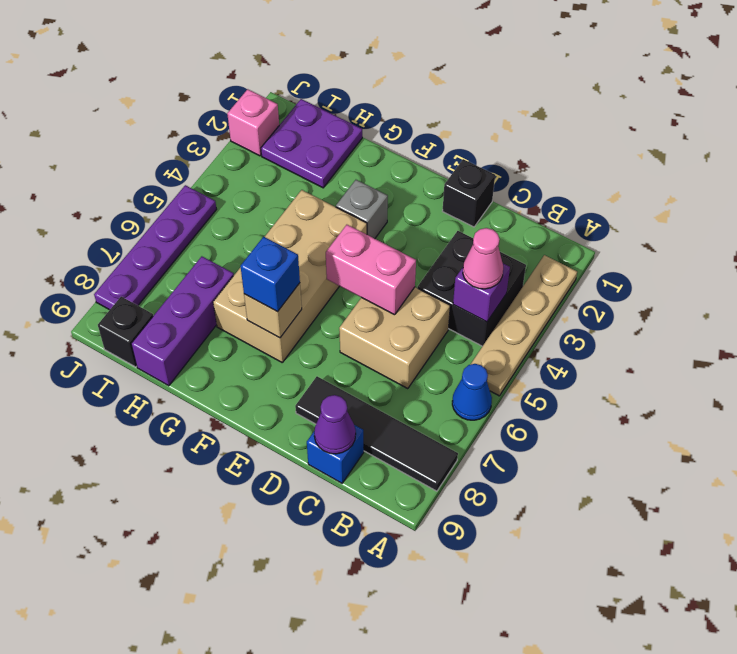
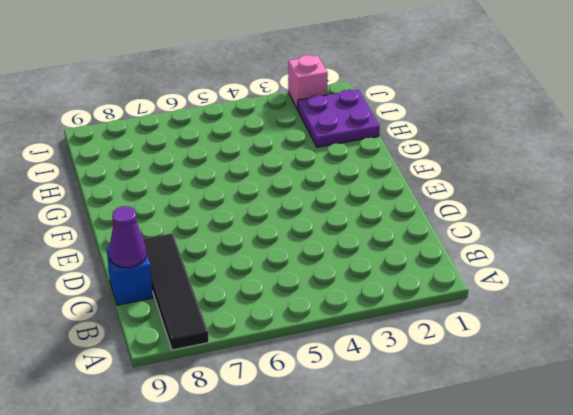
none -> tan plate A2:A5 level 1
none -> blue cone A6 level 1
none -> black brick B3:C4 level 1

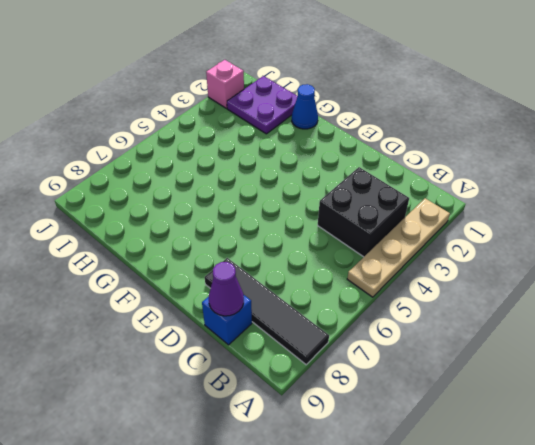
blue cone G1 level 1 -> blue cone A6 level 1
none -> tan brick C5:D6 level 1
none -> black brick D1 level 1
none -> grey brick F3 level 1

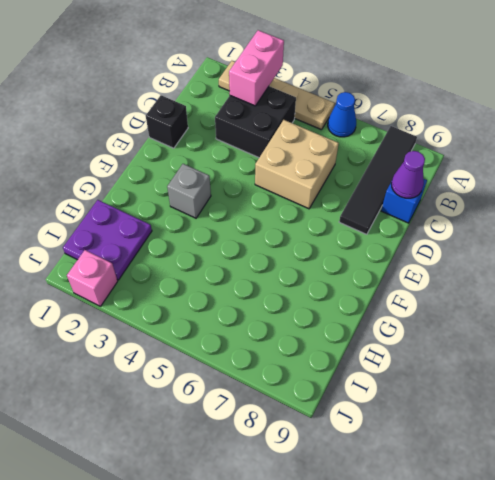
pink brick A3:B3 level 2 -> pink brick D5:E5 level 2
none -> tan brick F4:G7 level 1
none -> purple brick H7:H9 level 1
none -> black brick I9 level 1

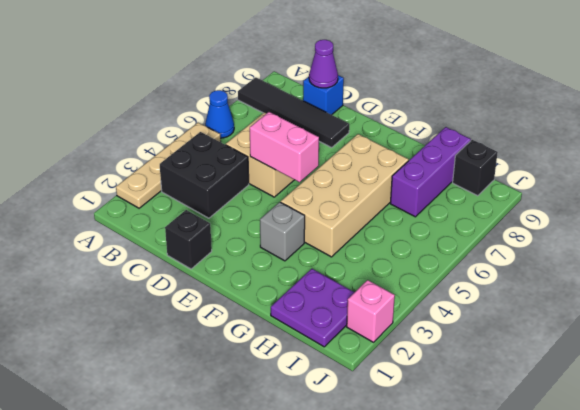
none -> purple plate J5:J8 level 1
none -> purple brick B4 level 2
none -> tan brick F7 level 2

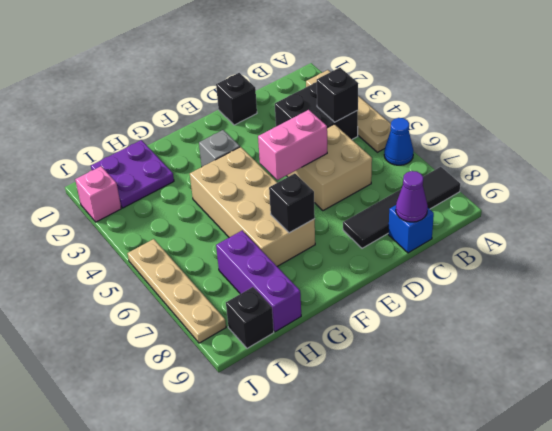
black brick B4 level 2 -> purple brick B4 level 2
black brick F7 level 2 -> tan brick F7 level 2
tan plate J5:J8 level 1 -> purple plate J5:J8 level 1
none -> pink cone B4 level 3
none -> blue brick F7 level 3

